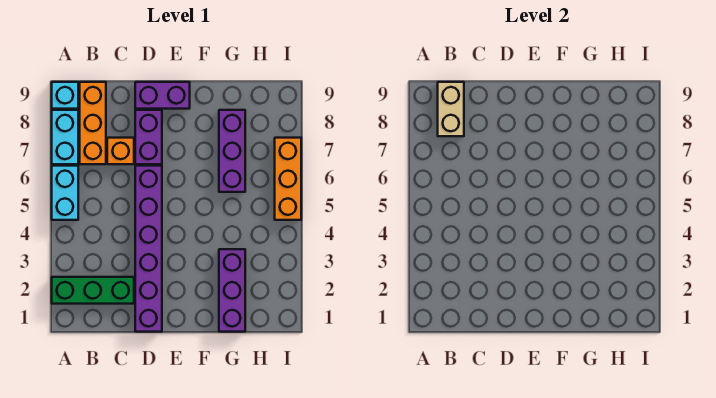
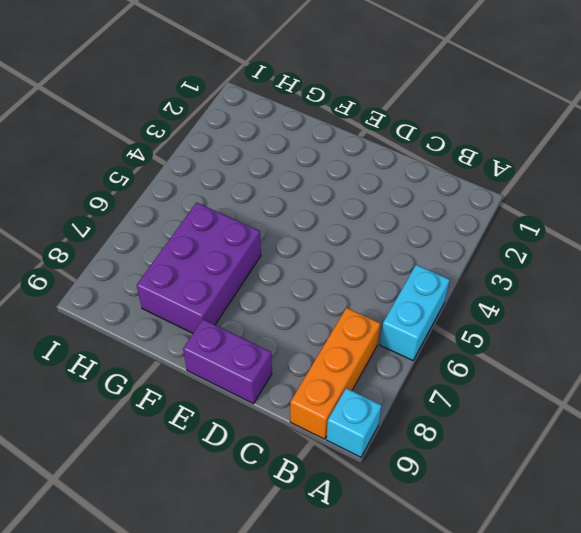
purple brick F6:G8 level 1 -> purple brick G6:G8 level 1
none -> green brick A2:C2 level 1
none -> cyan brick A7:A8 level 1
none -> orange brick C7 level 1

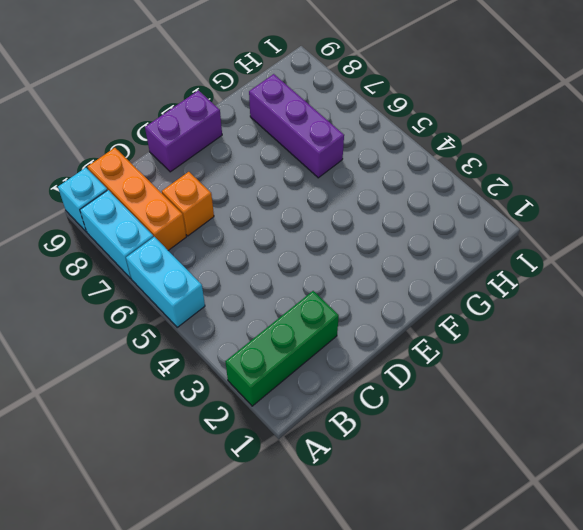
none -> purple brick D1:D6 level 1
none -> purple brick D7:D8 level 1
none -> purple brick G1:G3 level 1

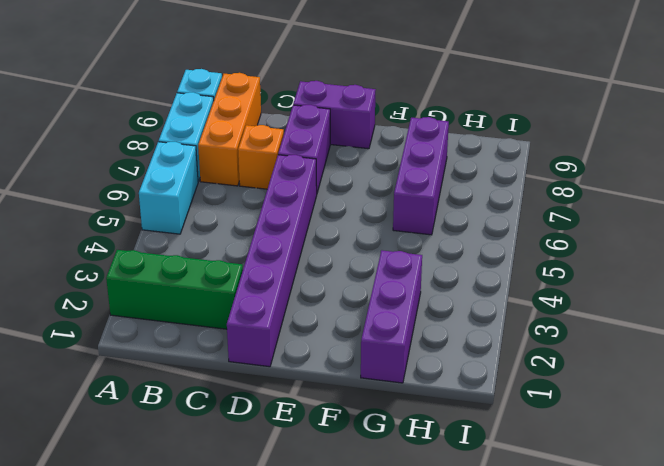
none -> orange brick I5:I7 level 1
none -> tan brick B8:B9 level 2

